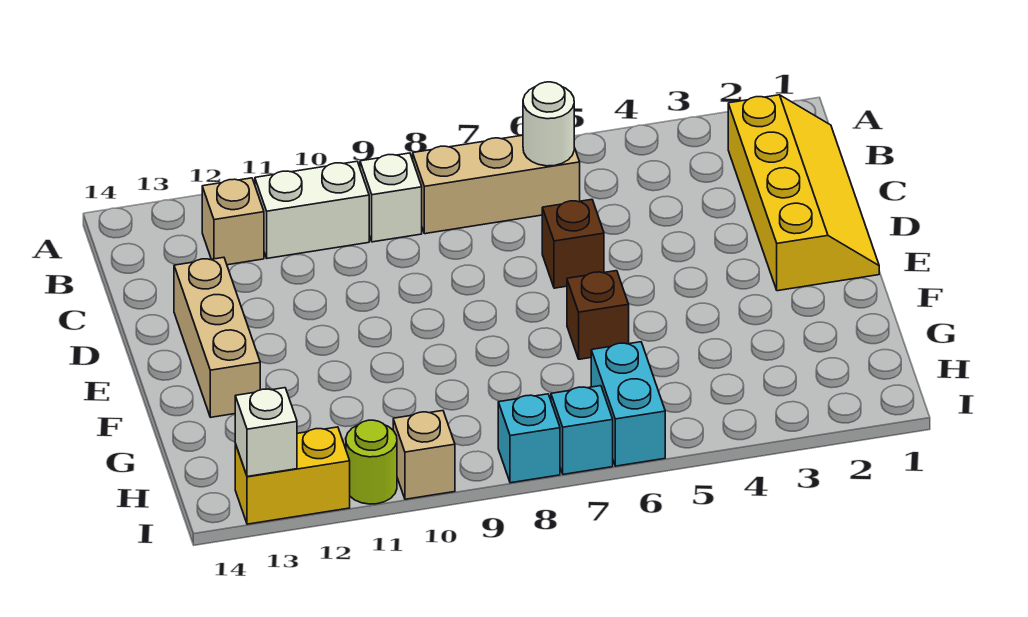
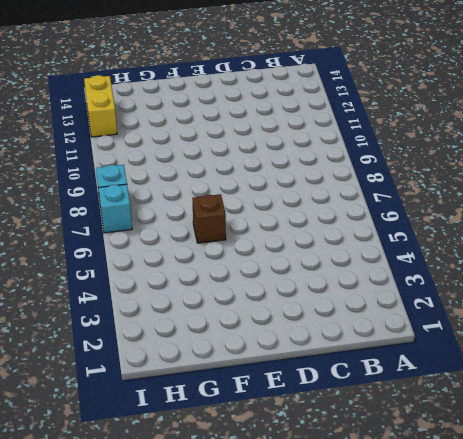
none -> yellow slope B1:E2 level 1 top 2
none -> tan brick B6:B8 level 1
none -> white brick B9 level 1

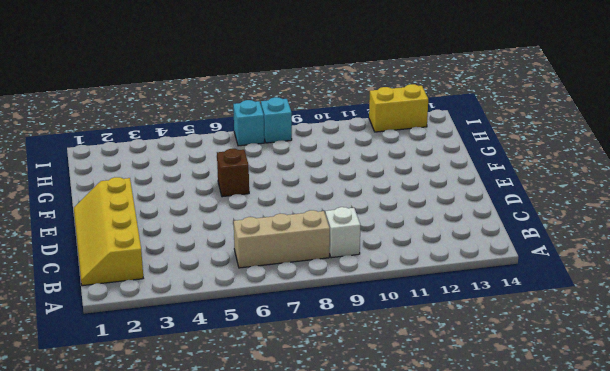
none -> white brick B10:B11 level 1
none -> tan brick B12 level 1
none -> brown brick D6 level 1

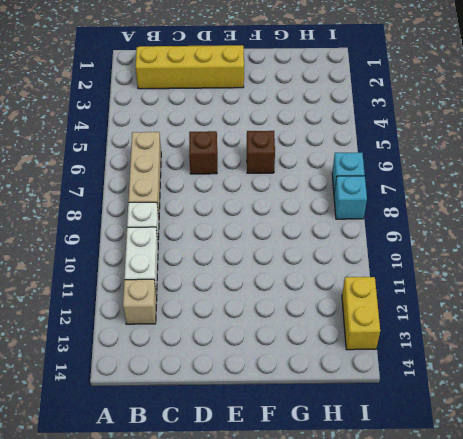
none -> tan brick D13:F13 level 1
none -> cyan brick H6:I6 level 1
none -> tan brick I10 level 1

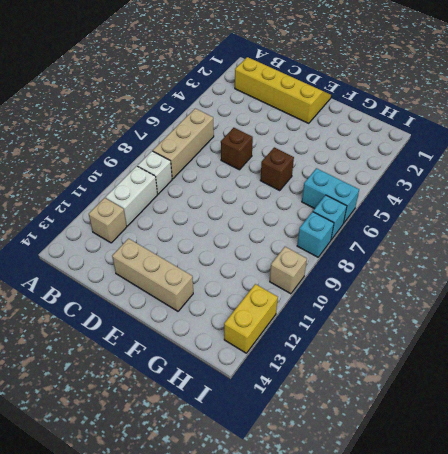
none -> lime round brick I11 level 1
none -> white round brick B6 level 2
none -> white brick I13 level 2

